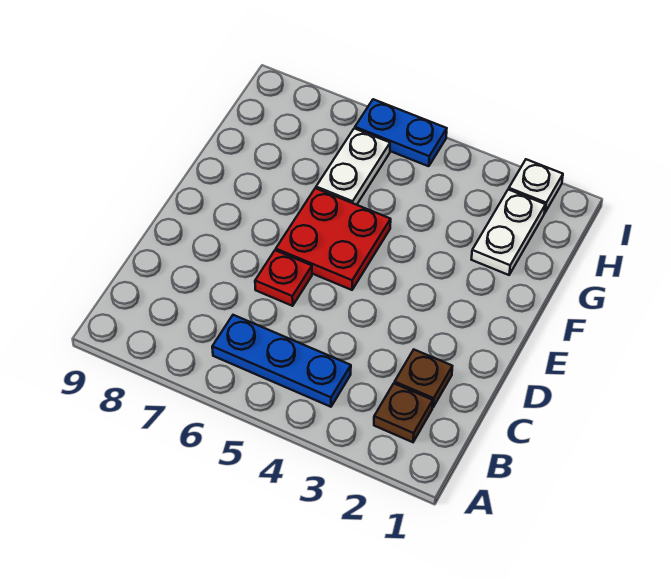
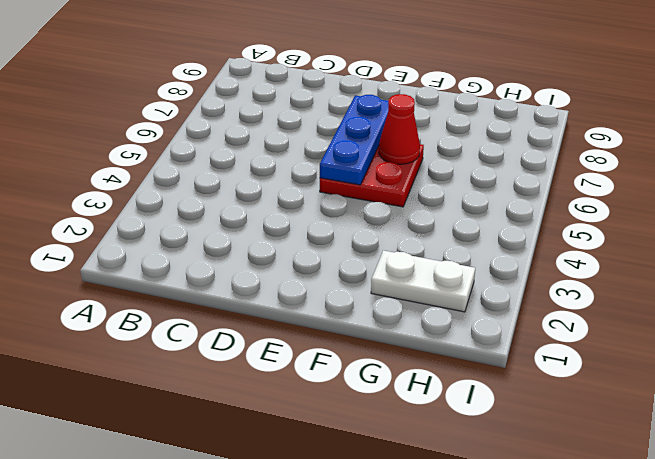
blue plate E5:E7 level 2 -> blue plate B4:B6 level 1
red cone F6 level 2 -> none
none -> brown plate B2 level 1
none -> brown plate C2 level 1

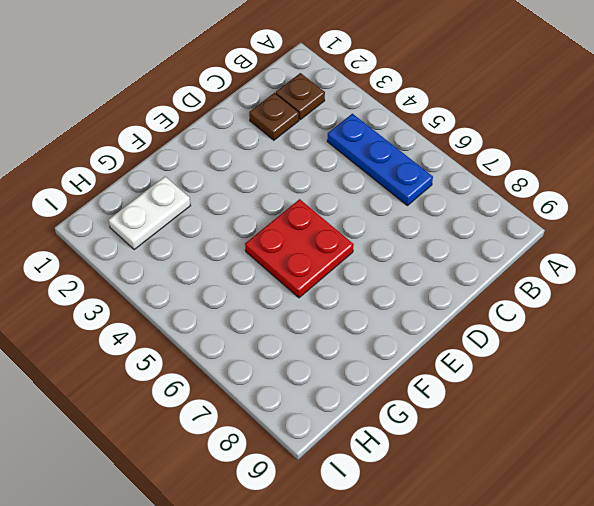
none -> red plate D6 level 1
none -> white plate G6:H6 level 1

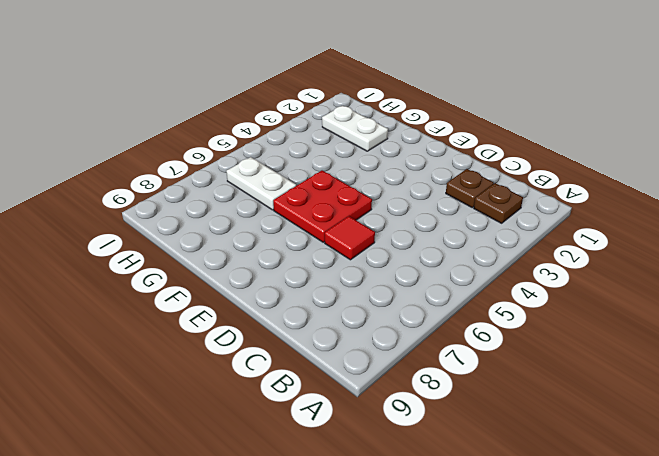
red tile D6 level 1 -> red plate D6 level 1
none -> blue plate B4:B6 level 1
none -> white plate I2 level 1

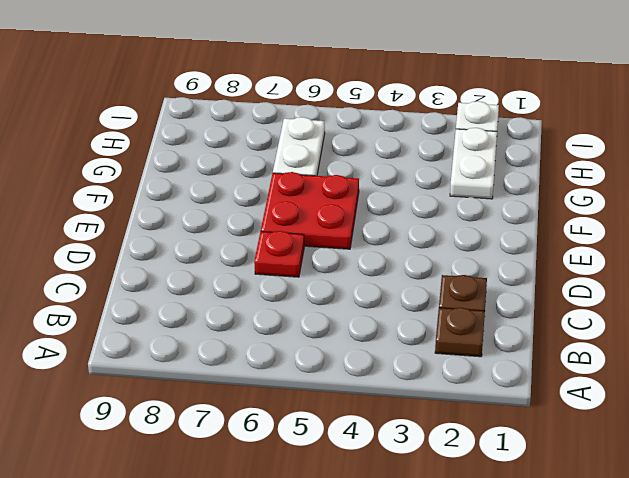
none -> blue plate B4:B6 level 1
none -> blue plate I5:I6 level 1

